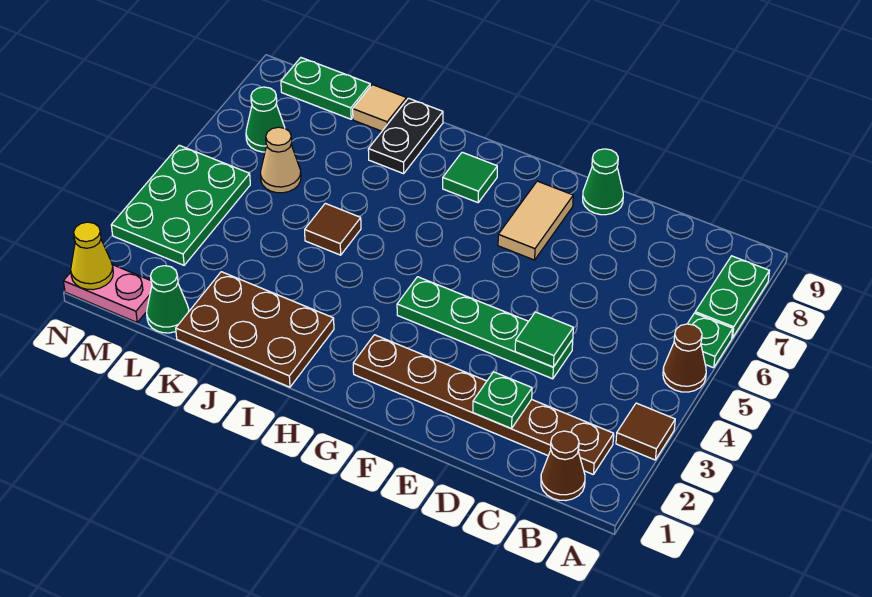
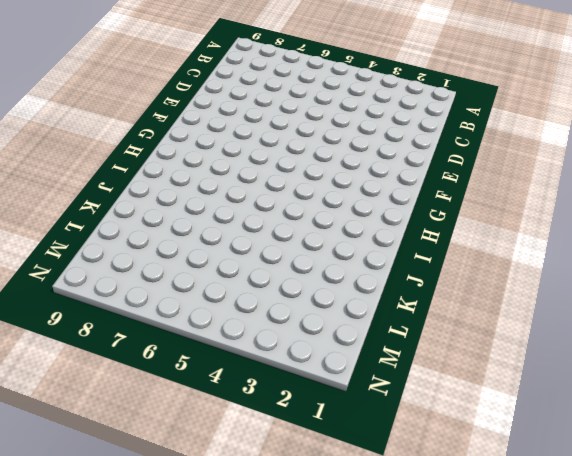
none -> brown tile A3 level 1
none -> brown cone A5 level 1
none -> green plate A6 level 1

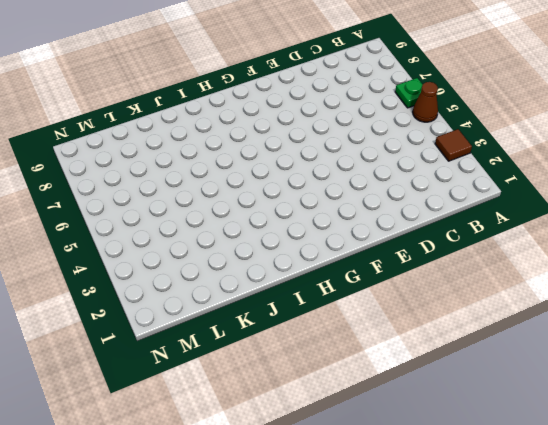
none -> green plate A7:A8 level 1
none -> brown cone B1 level 1
none -> brown plate B2:G2 level 1

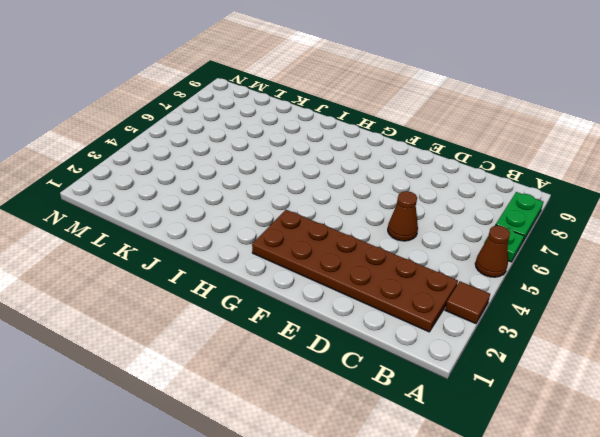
brown plate B2:G3 level 1 -> brown plate B2:G2 level 1
brown cone D5 level 1 -> brown cone B1 level 1
none -> green plate D4:G4 level 1
none -> green cone E9 level 1
none -> tan tile F7:F8 level 1

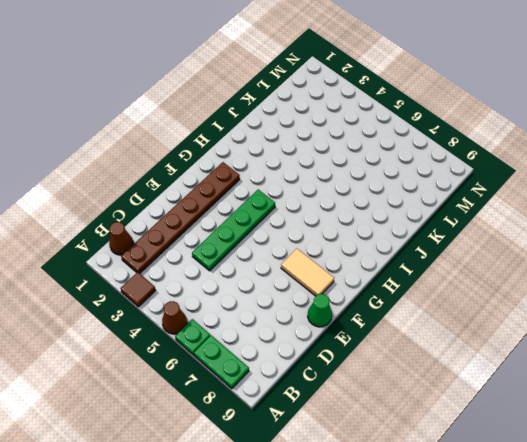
none -> green tile H8 level 1
none -> brown plate I1:K2 level 1
none -> brown tile J5 level 1

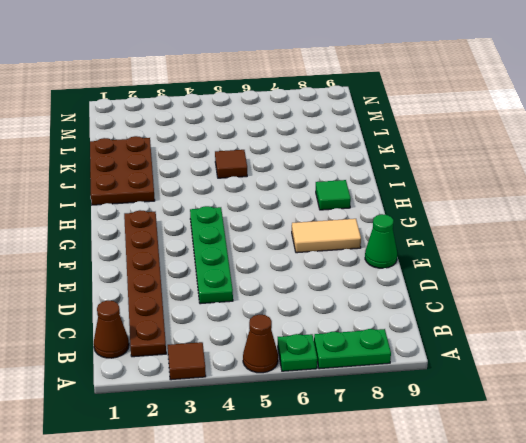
none -> black plate J8:J9 level 1
none -> tan tile K9 level 1
none -> green cone L1 level 1

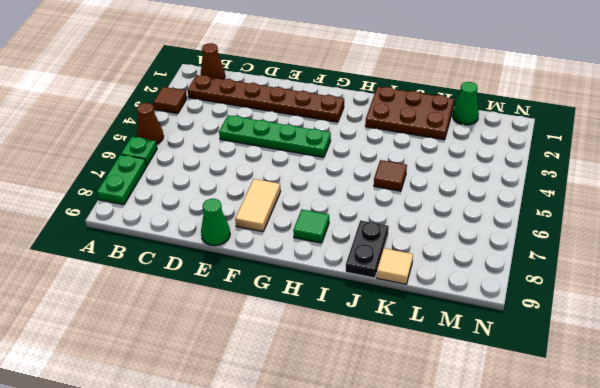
none -> tan cone L6 level 1
none -> green plate L9:M9 level 1
none -> pink plate M1:N1 level 1

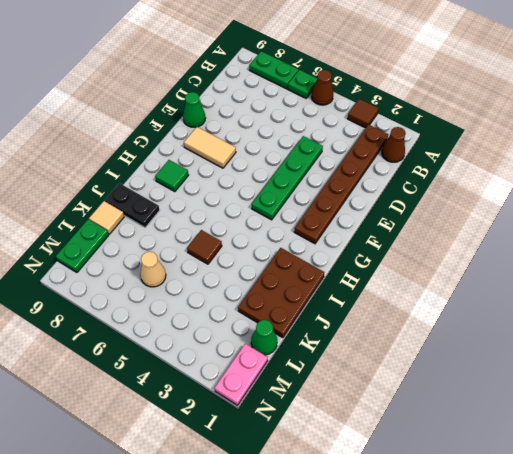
none -> green plate M3:N5 level 1
none -> green cone M7 level 1
none -> green plate D2 level 2

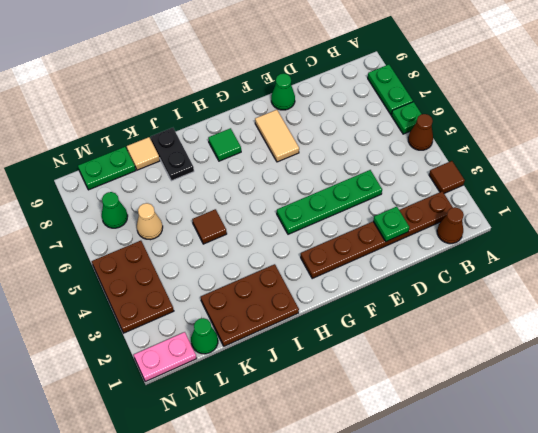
brown plate M3:N5 level 1 -> green plate M3:N5 level 1
none -> green tile D4 level 2
none -> yellow cone N1 level 2

